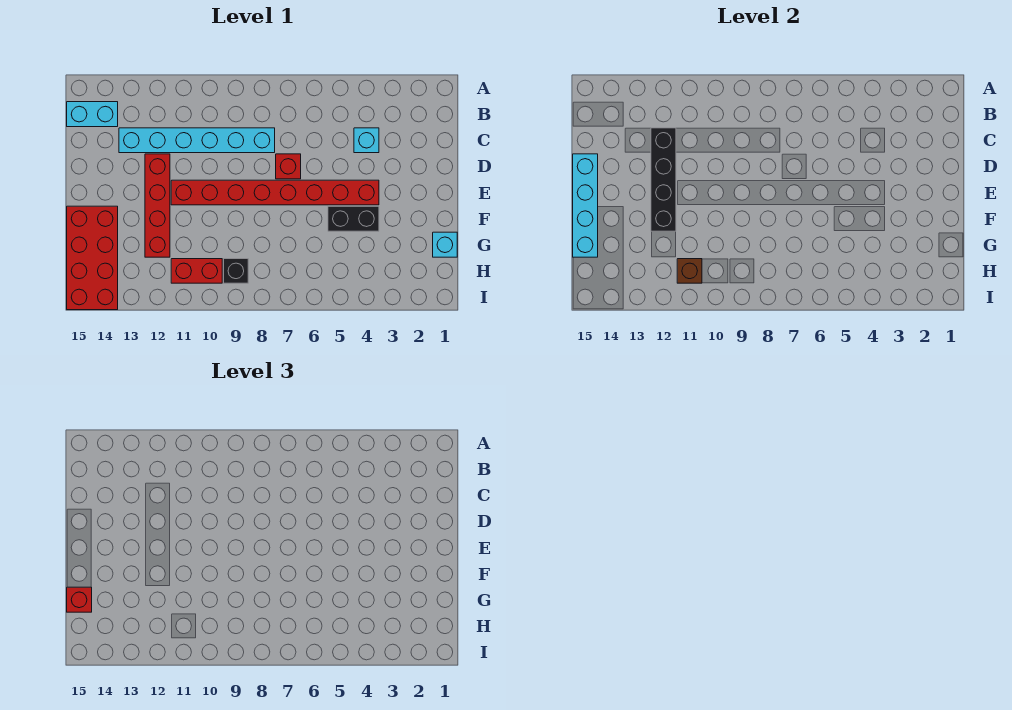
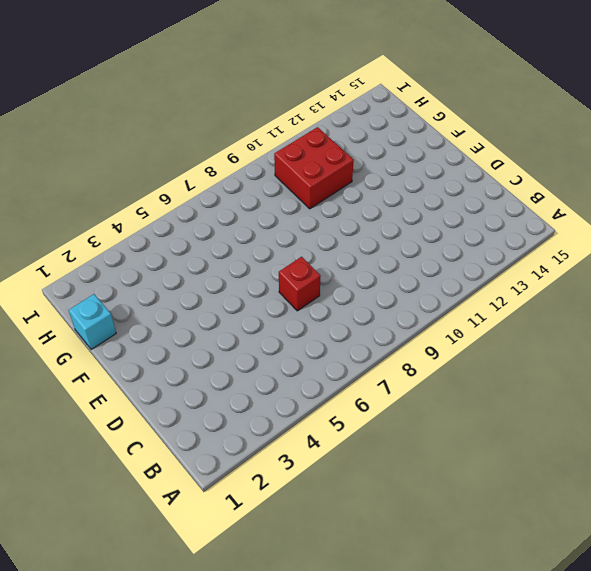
red brick G10:H11 level 1 -> red brick H10:H11 level 1
none -> cyan brick B14:B15 level 1
none -> cyan brick C4 level 1
none -> cyan brick C8:C13 level 1

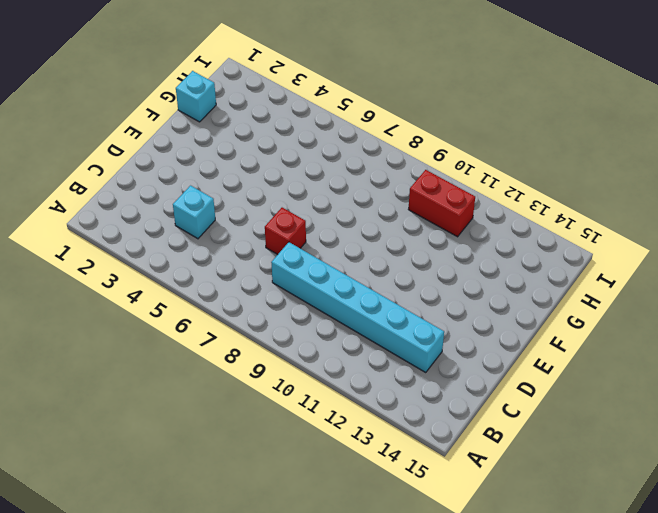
none -> cyan brick B14:B15 level 1
none -> red brick D12:G12 level 1
none -> red brick E4:E11 level 1

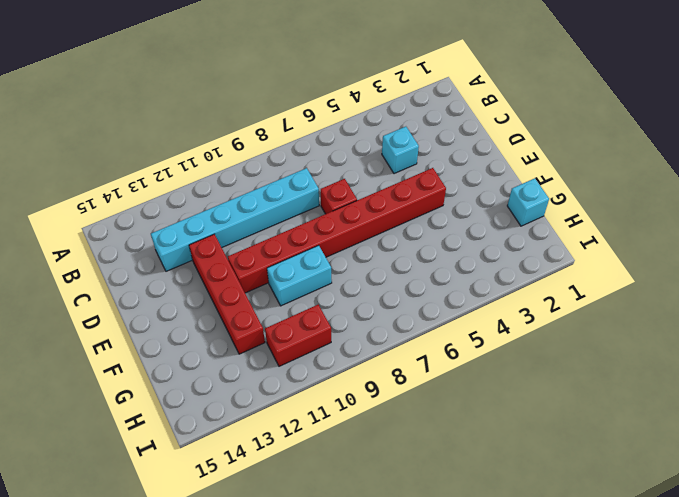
cyan brick F9:F10 level 1 -> cyan brick B14:B15 level 1
none -> black brick F4:F5 level 1
none -> red brick F14:I15 level 1
none -> black brick H9 level 1

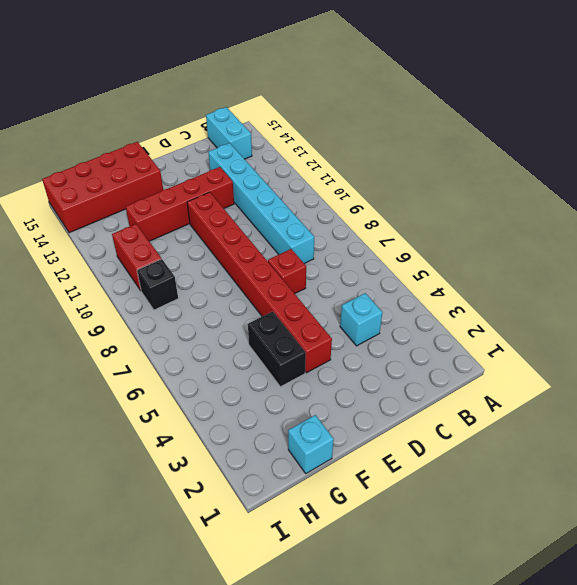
none -> black brick C12:F12 level 2
none -> cyan brick D15:G15 level 2
none -> brown brick H11 level 2

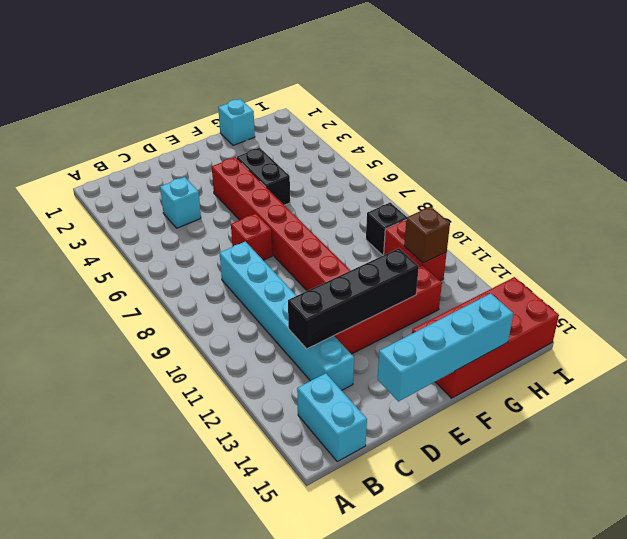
none -> red brick G15 level 3

